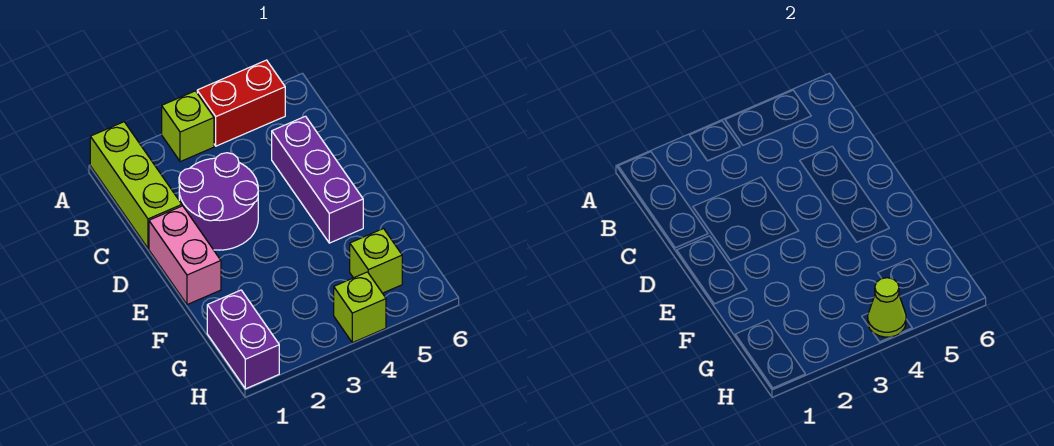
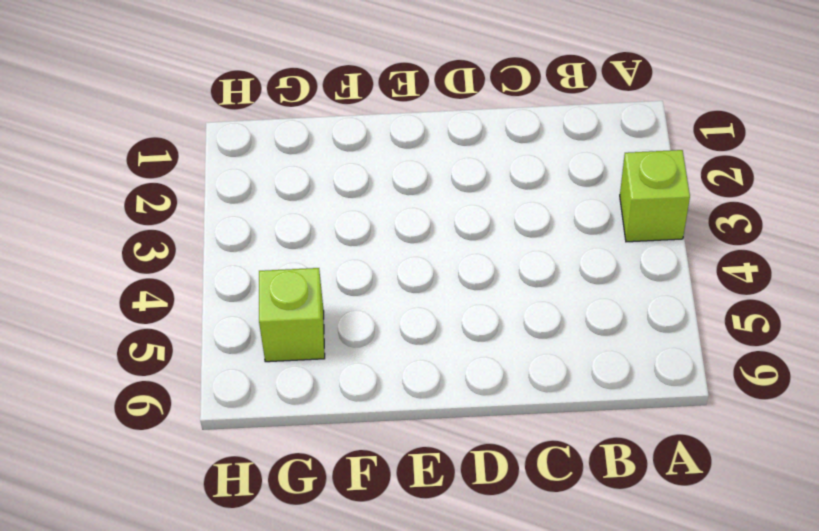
none -> lime brick A1:C1 level 1
none -> red brick A4:A5 level 1

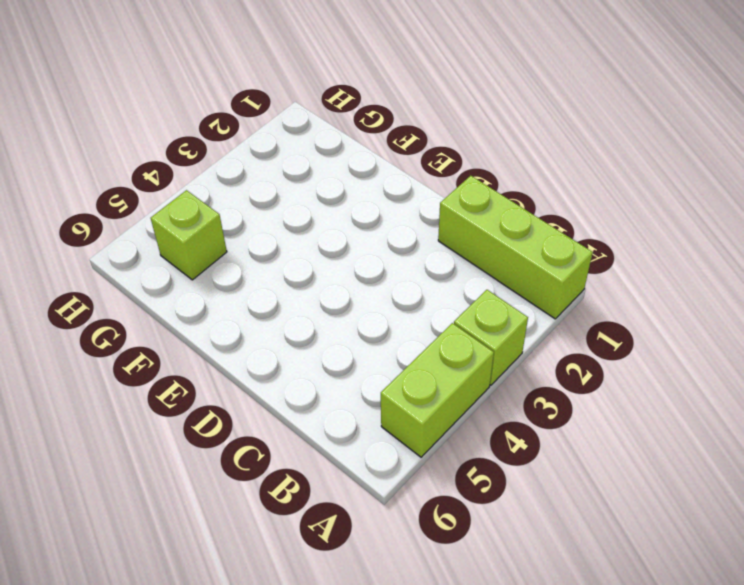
lime brick A4:A5 level 1 -> red brick A4:A5 level 1
none -> purple round brick C2:D3 level 1
none -> purple brick C5:E5 level 1

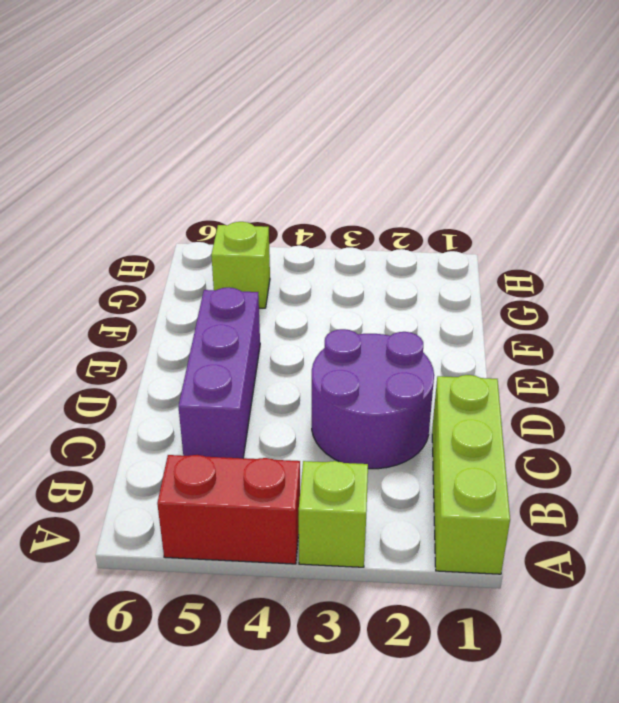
none -> pink brick D1:E1 level 1
none -> purple brick G1:H1 level 1

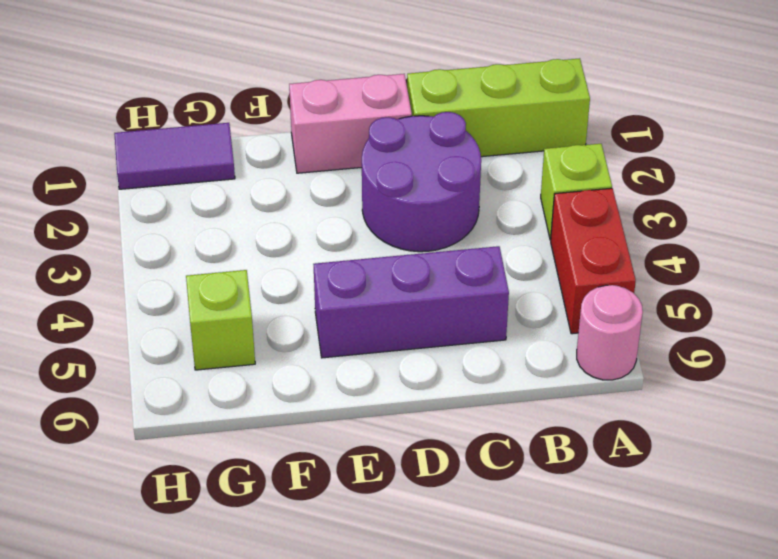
pink round brick A6 level 1 -> none
purple tile G1:H1 level 1 -> purple brick G1:H1 level 1
none -> lime brick H4 level 1
none -> lime cone H4 level 2

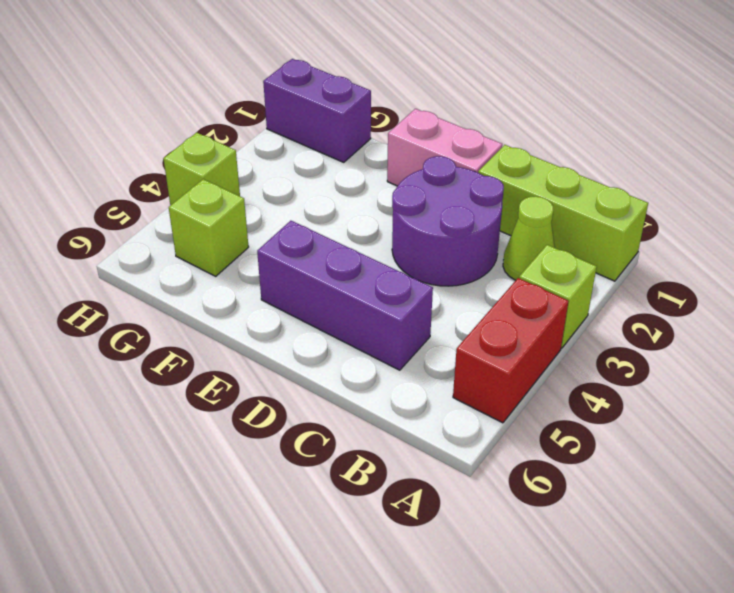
lime cone B2 level 1 -> lime cone H4 level 2

